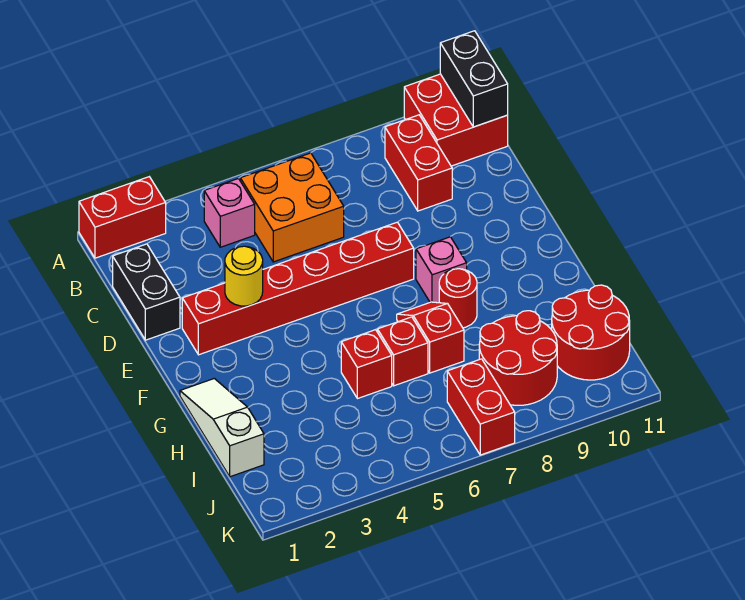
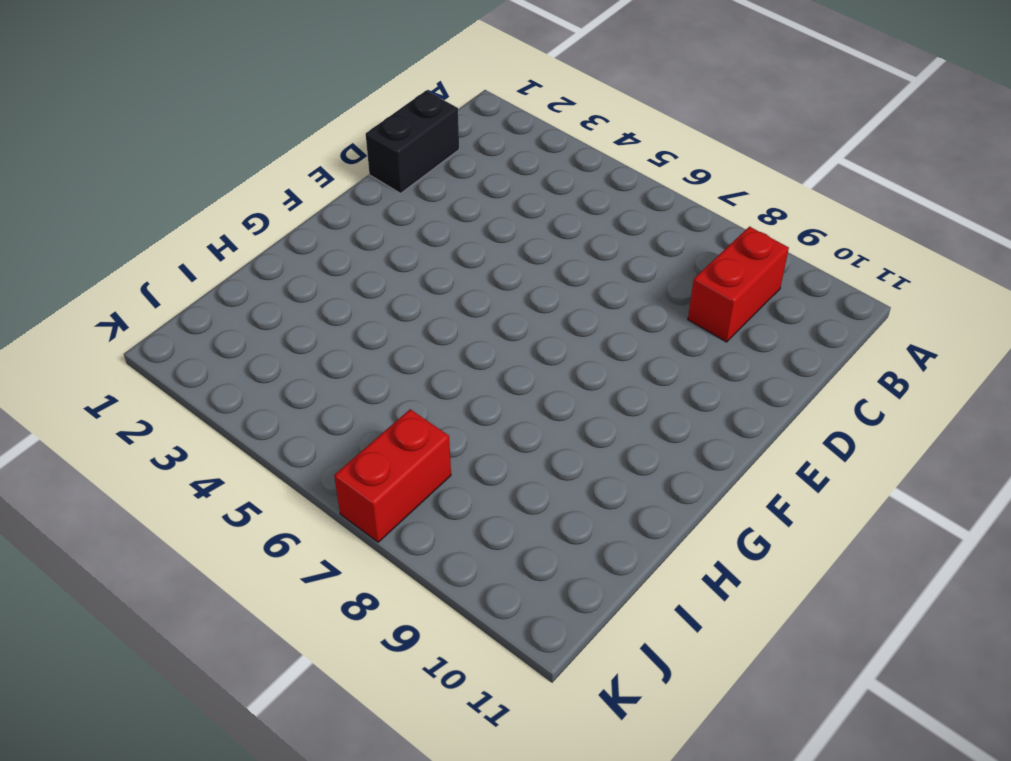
none -> red brick A1:A2 level 1
none -> red brick A10:B11 level 1
none -> pink brick B4 level 1

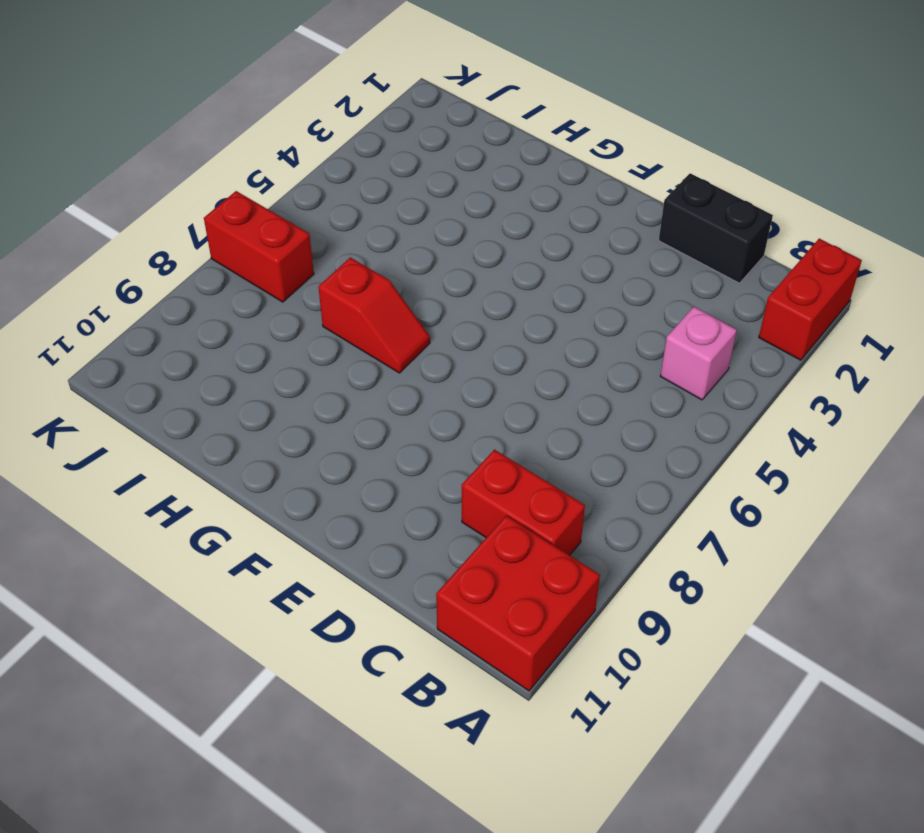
none -> orange brick B5:C6 level 1
none -> red brick E2:E7 level 1
none -> pink brick F8 level 1

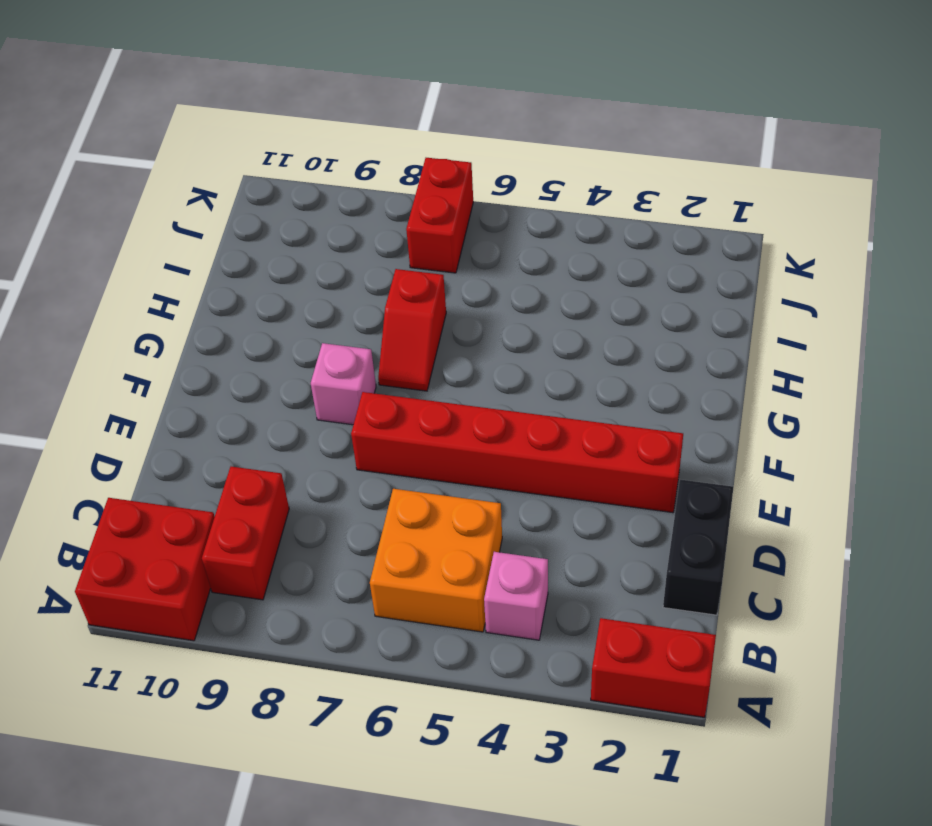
none -> white slope G1:I1 level 1 top I
none -> red round brick G8 level 1
none -> red brick H5 level 1

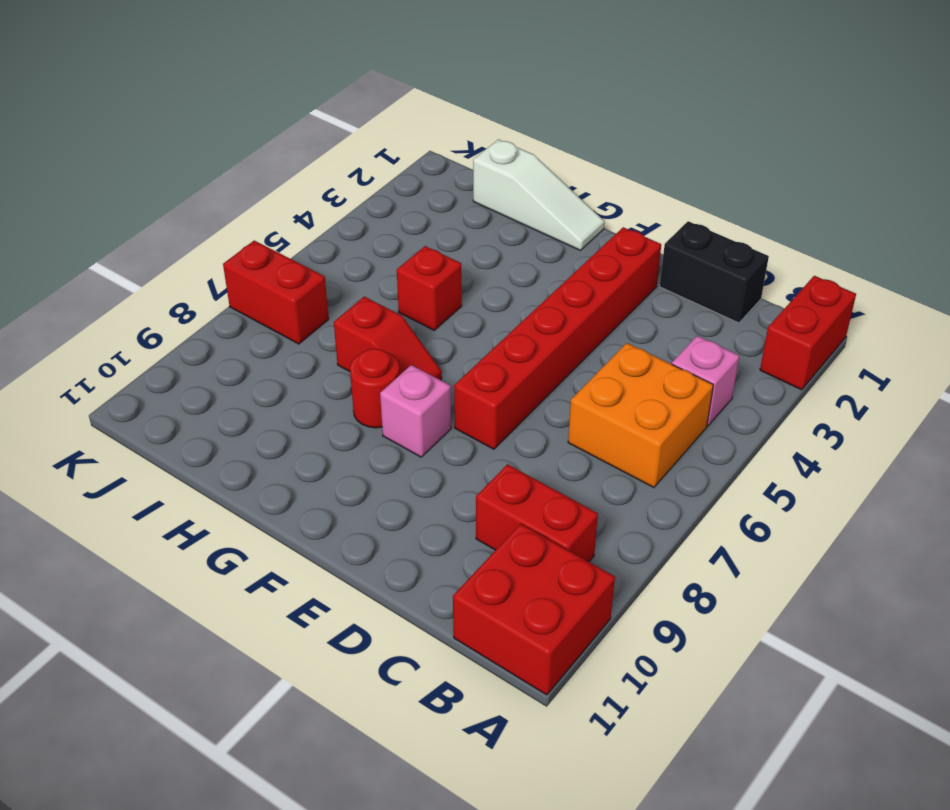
none -> red brick H6 level 1
none -> red round brick I8:J9 level 1
none -> red round brick I10:J11 level 1

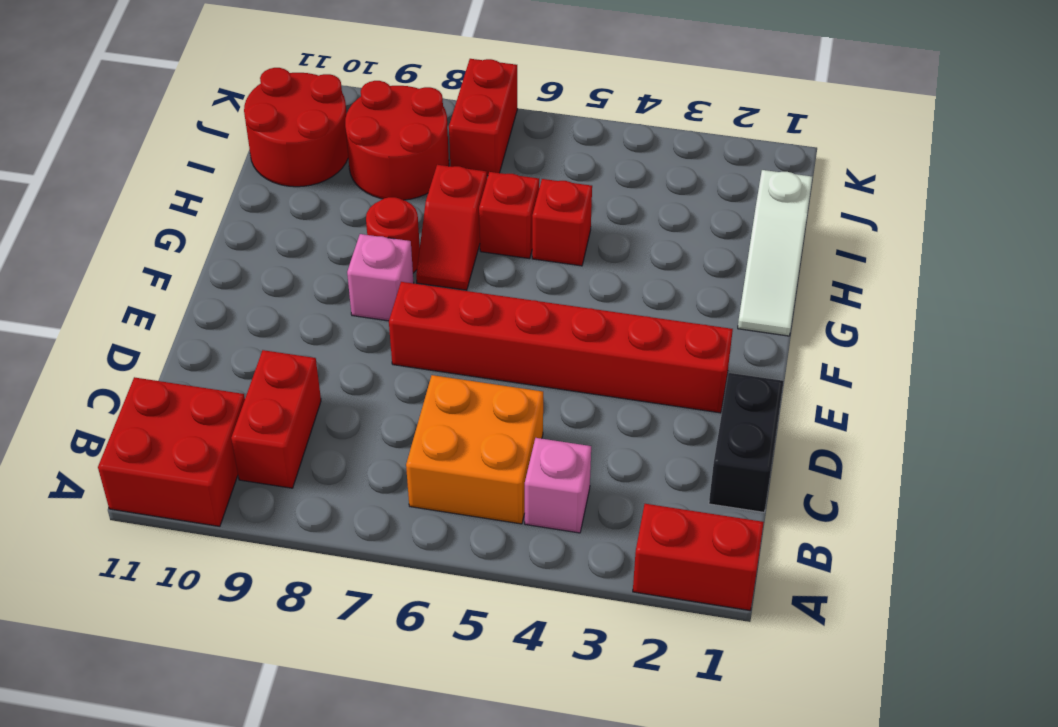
none -> black brick A11:B11 level 2
none -> yellow round brick E3 level 2

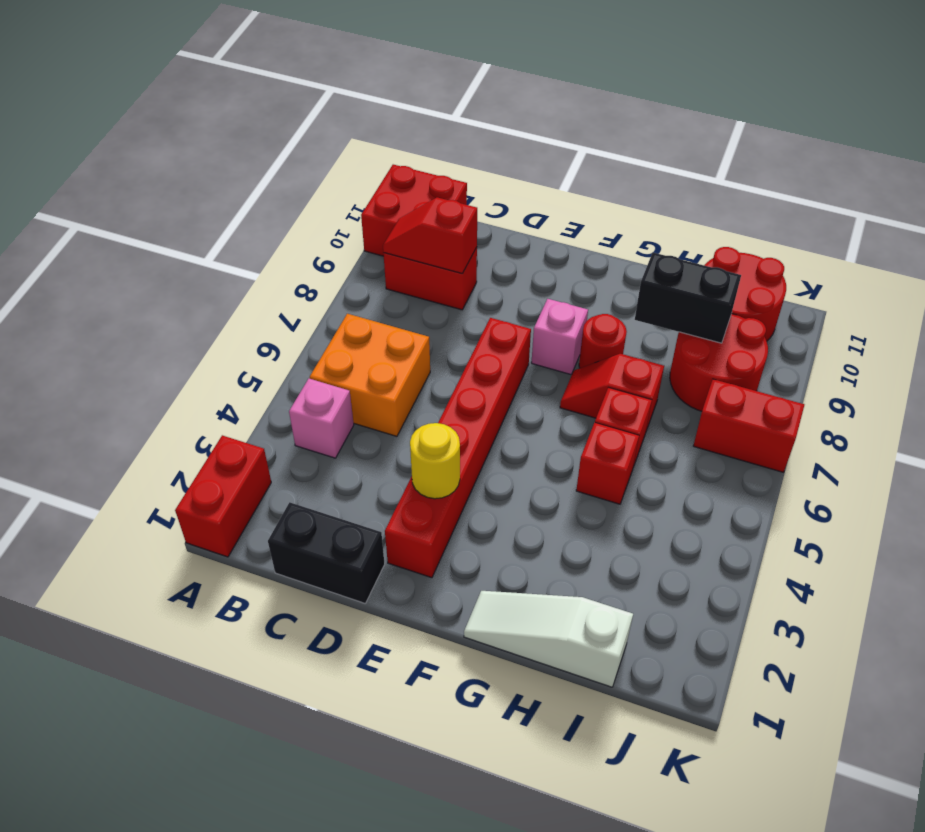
red slope B9:C9 level 2 top C -> none
black brick H9:I9 level 2 -> black brick A11:B11 level 2

